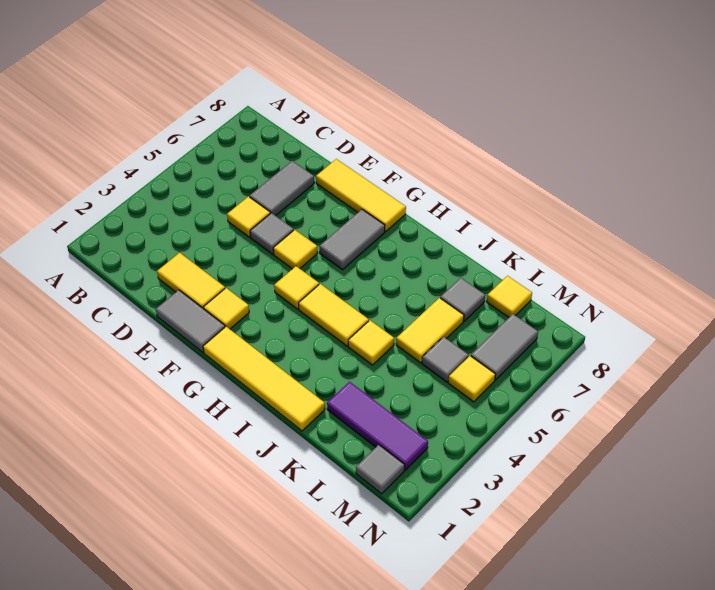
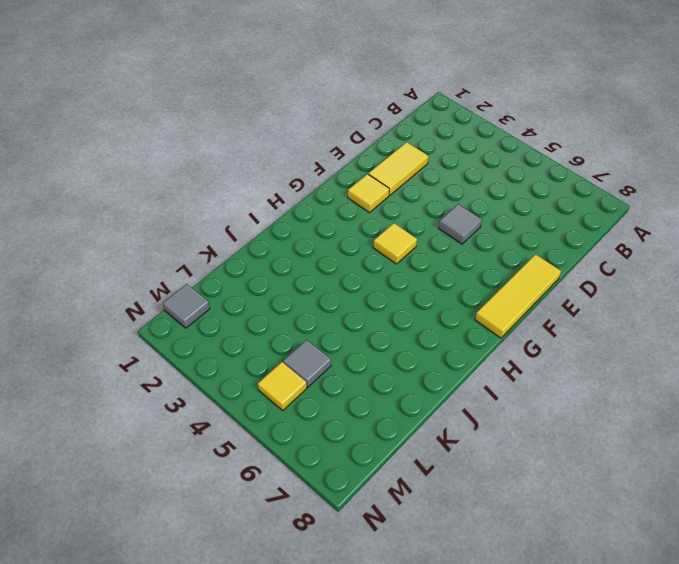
none -> yellow tile D5 level 1
none -> grey tile D6:D7 level 1
none -> grey tile E1:F1 level 1

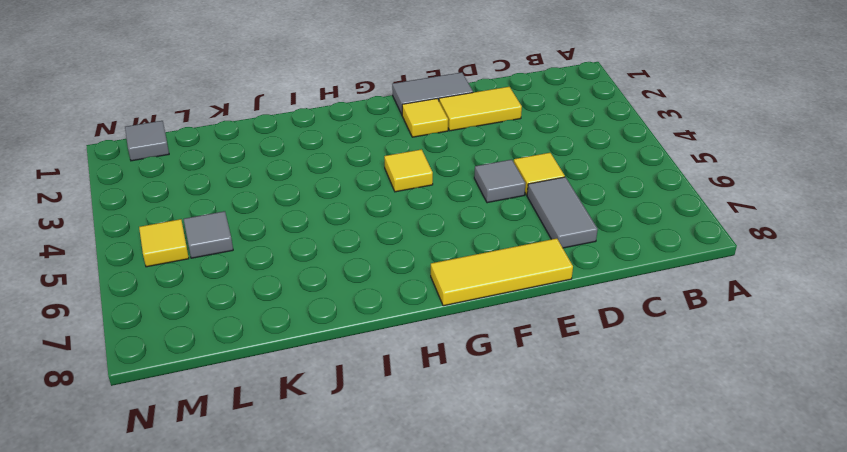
none -> yellow tile F5 level 1
none -> yellow tile G1:J1 level 1
none -> grey tile G6:G7 level 1

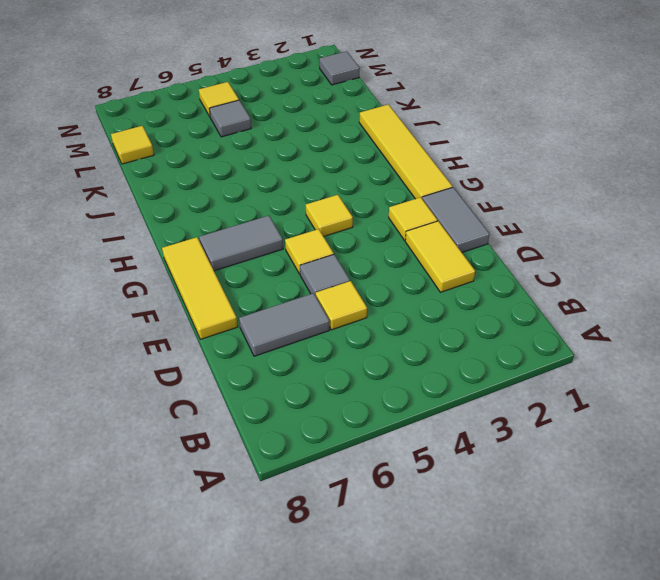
none -> yellow tile H4:I4 level 1
none -> yellow tile J4 level 1
none -> purple tile K2:M2 level 1

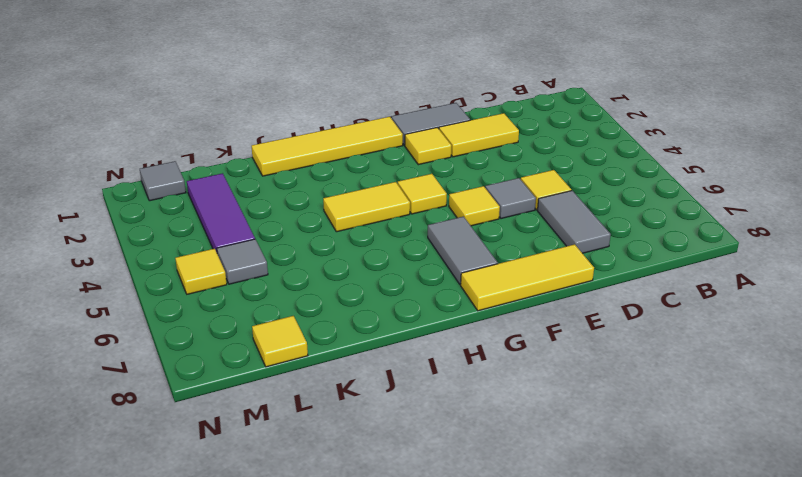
purple tile L2:L4 level 1 -> purple tile K2:M2 level 1
none -> yellow tile J4 level 1
none -> yellow tile K5:K6 level 1
none -> grey tile K7 level 1

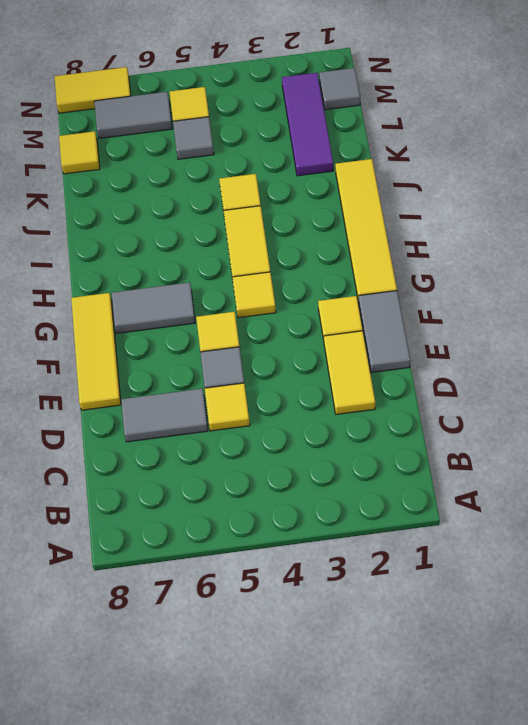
yellow tile N7:N8 level 1 -> yellow tile K5:K6 level 1
none -> grey tile K7 level 1

